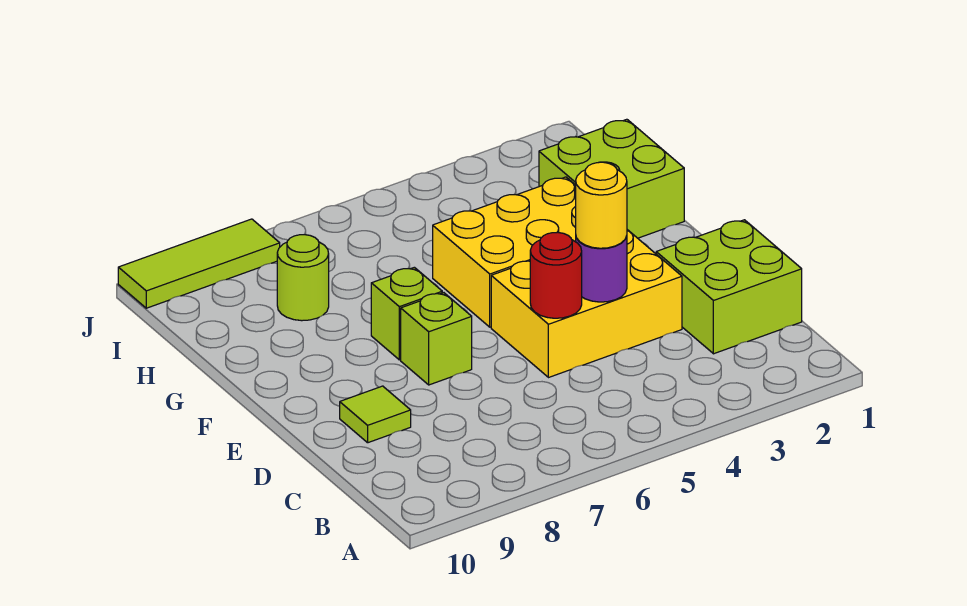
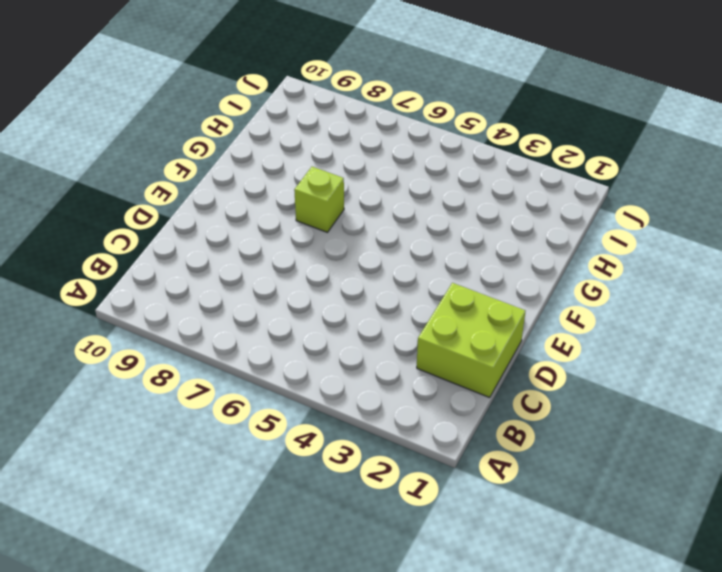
none -> yellow brick D3:E5 level 1
none -> lime tile D9 level 1
none -> lime brick E7 level 1

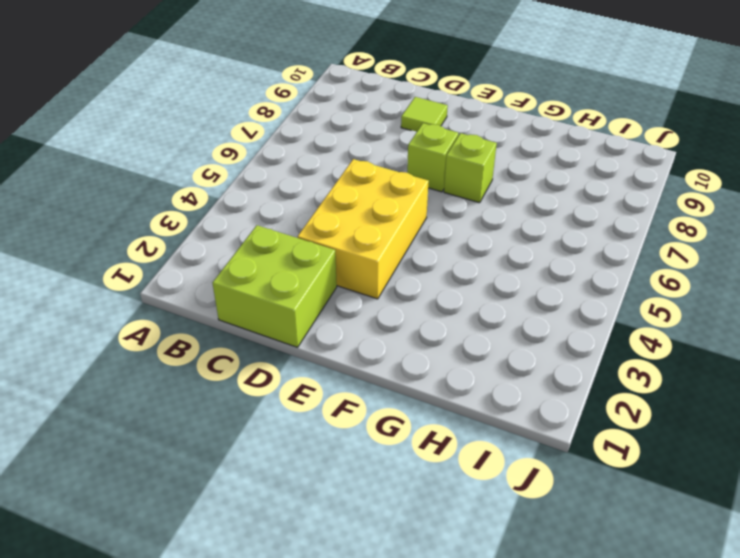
none -> yellow brick F3:G5 level 1
none -> lime brick G1:H2 level 1
none -> lime round brick H8 level 1

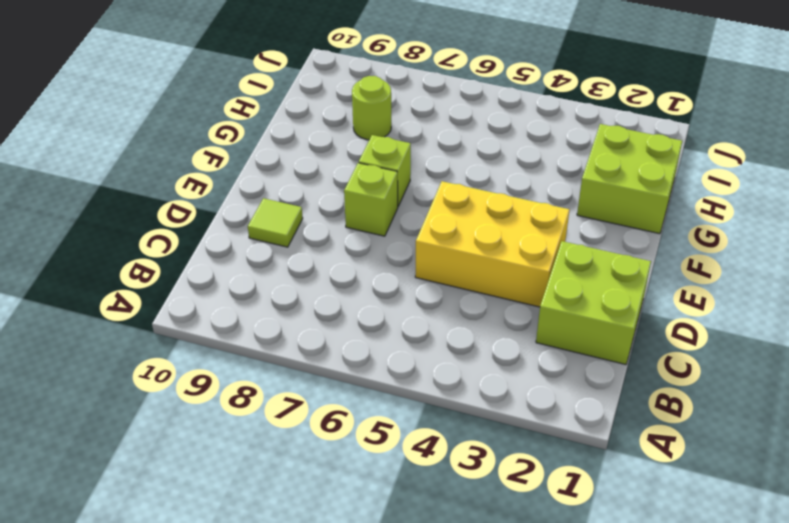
none -> yellow brick F3:G5 level 1
none -> lime tile J8:J10 level 1
none -> purple round brick D4 level 2

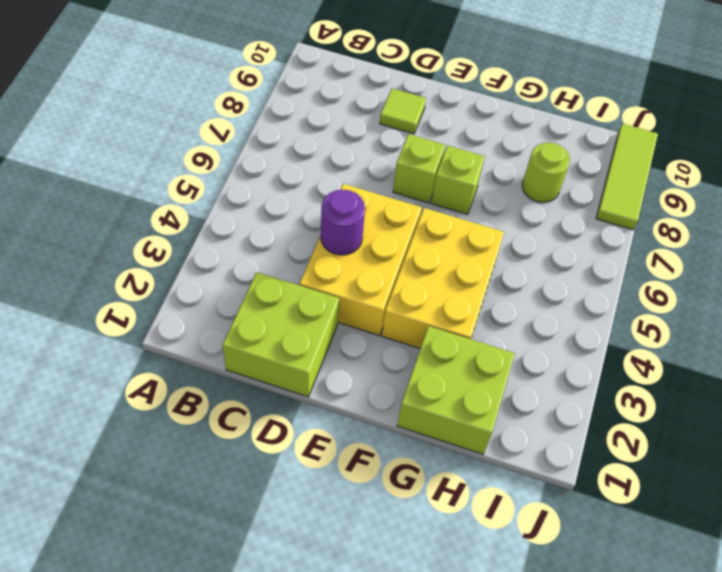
none -> red round brick D5 level 2
none -> yellow round brick D4 level 3

